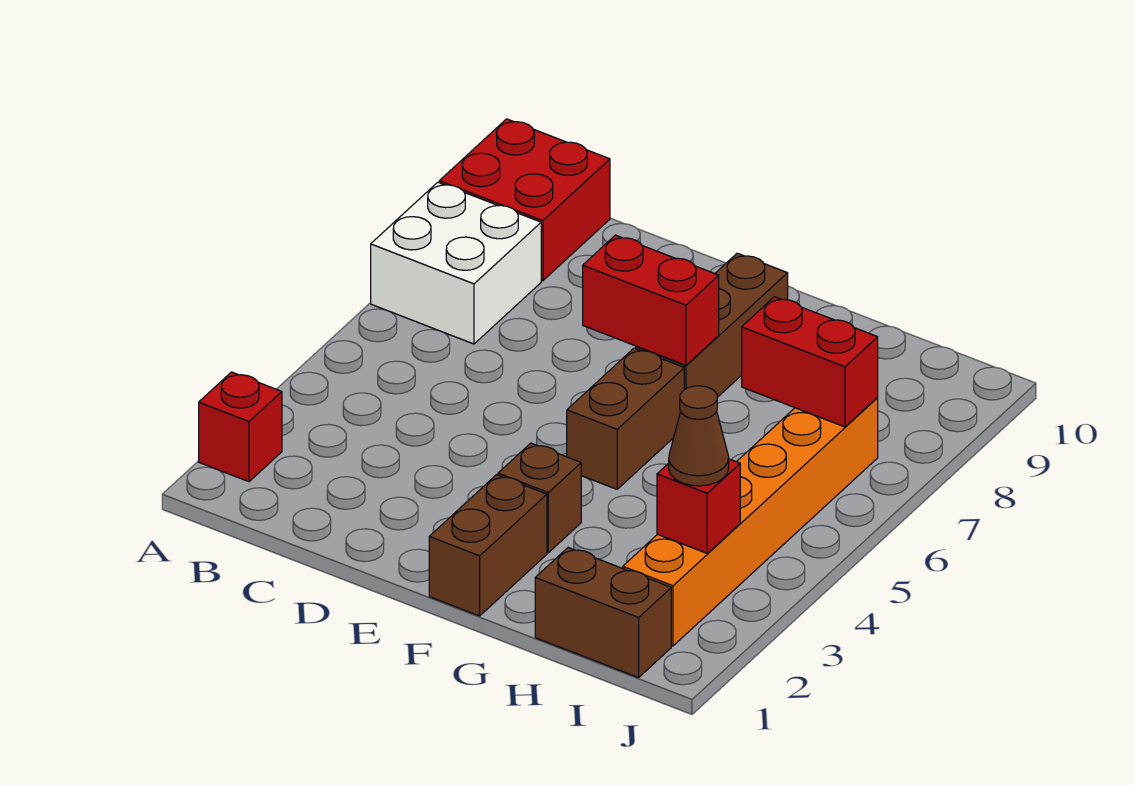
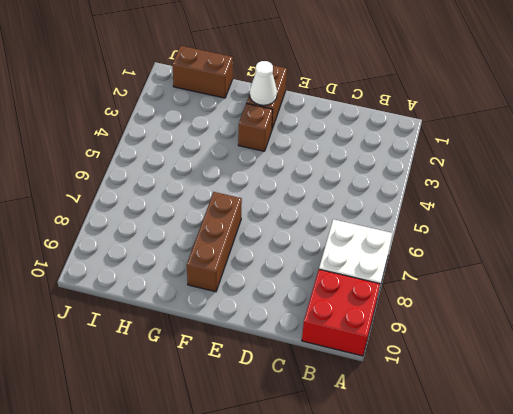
white cone F2 level 2 -> none
none -> red brick A2 level 1
none -> brown brick F5:F6 level 1
none -> orange brick I2:I7 level 1

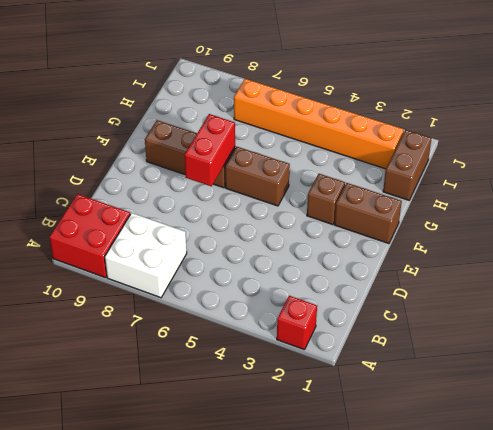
none -> red brick H7:I7 level 2
none -> red brick I3 level 2
none -> brown cone I3 level 3

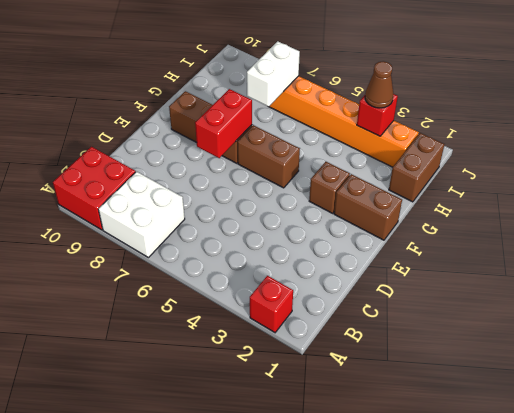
white brick H7:I7 level 2 -> red brick H7:I7 level 2

